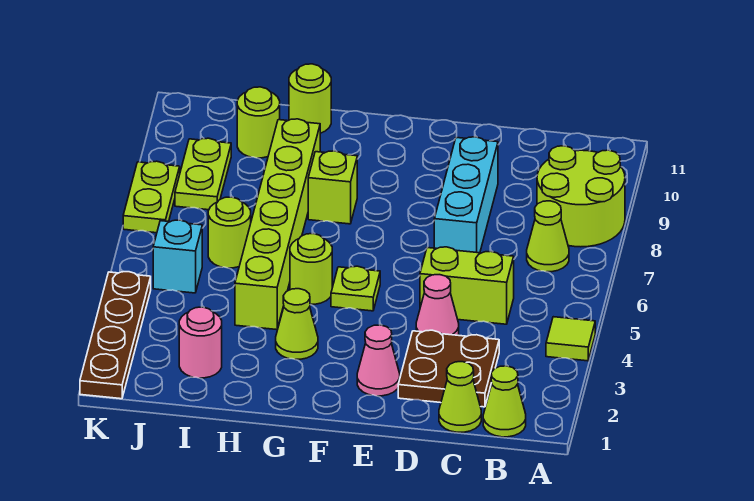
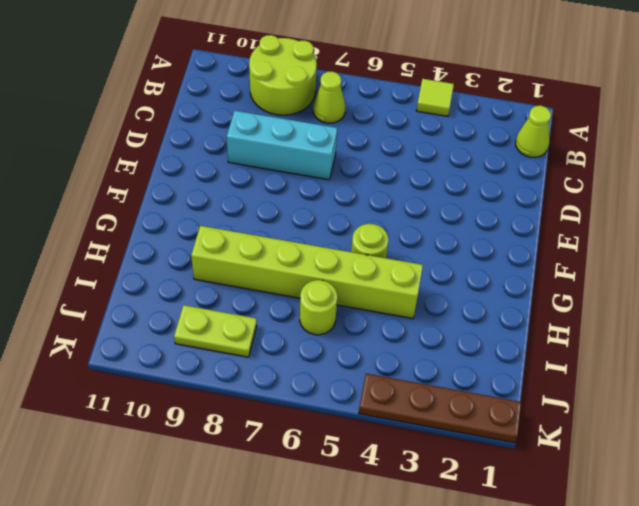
none -> lime cone C1 level 1
none -> brown plate C2:D3 level 1
none -> lime brick C5:D5 level 1

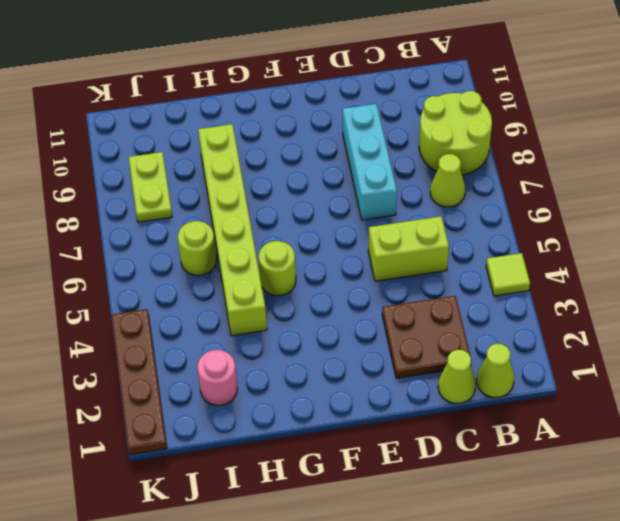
none -> pink cone D4 level 1
none -> pink cone E2 level 1
none -> lime plate F5 level 1

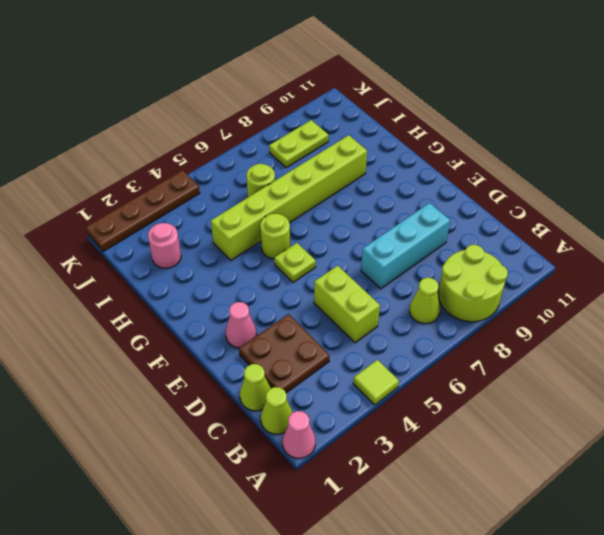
pink cone A1 level 1 -> pink cone D4 level 1
none -> lime cone G3 level 1
none -> lime brick G8 level 1
none -> lime round brick H11 level 1

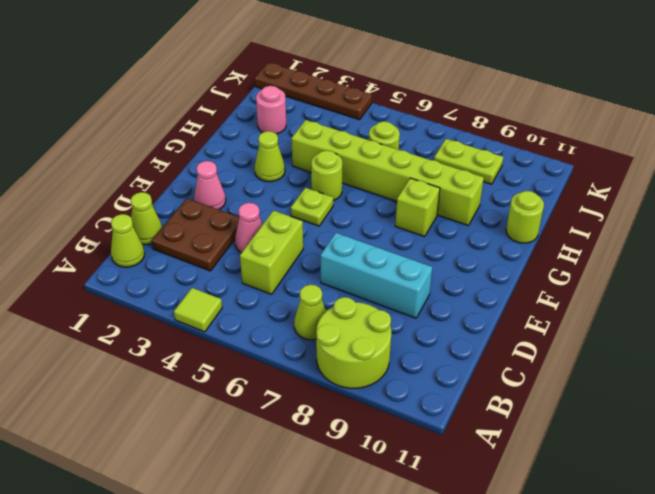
none -> lime round brick I10 level 1
none -> cyan brick J5 level 1
none -> lime plate K7:K8 level 1

